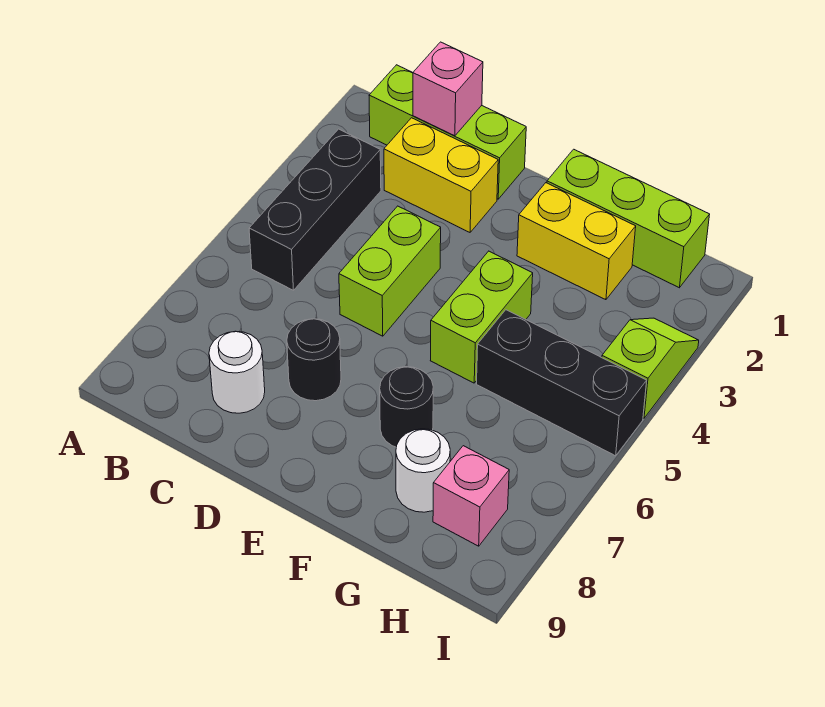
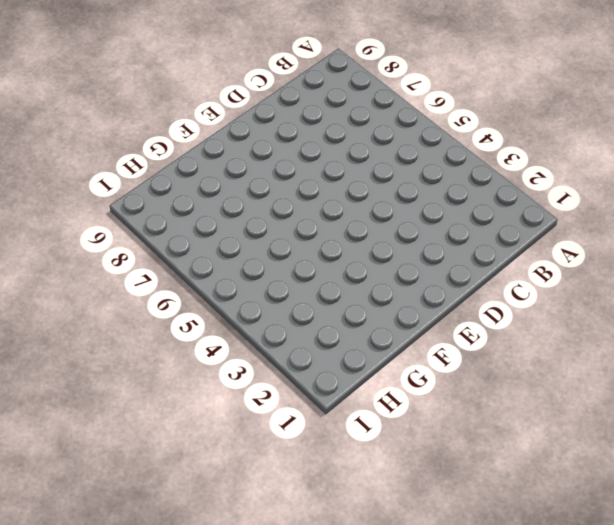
none -> lime brick B1:D1 level 1
none -> black brick B3:B5 level 1
none -> yellow brick C2:D2 level 1

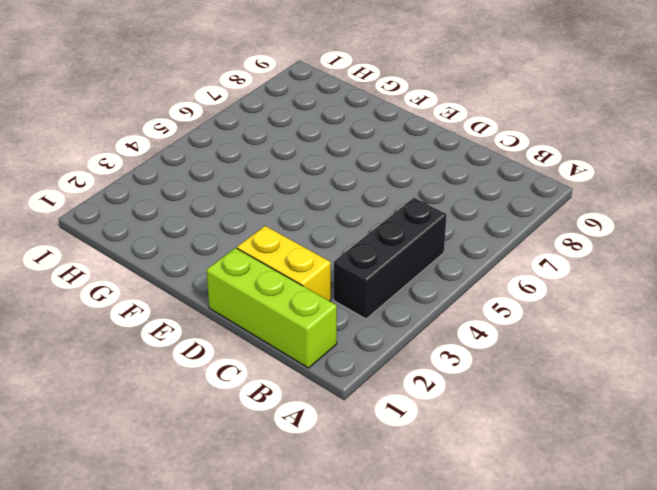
none -> white round brick C8 level 1
none -> lime brick D4:D5 level 1
none -> black round brick D7 level 1

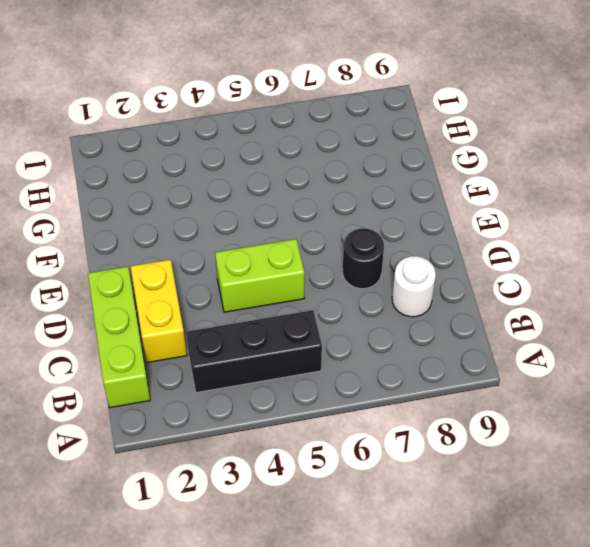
none -> lime brick F1:H1 level 1
none -> yellow brick F2:G2 level 1
none -> lime brick F4:F5 level 1

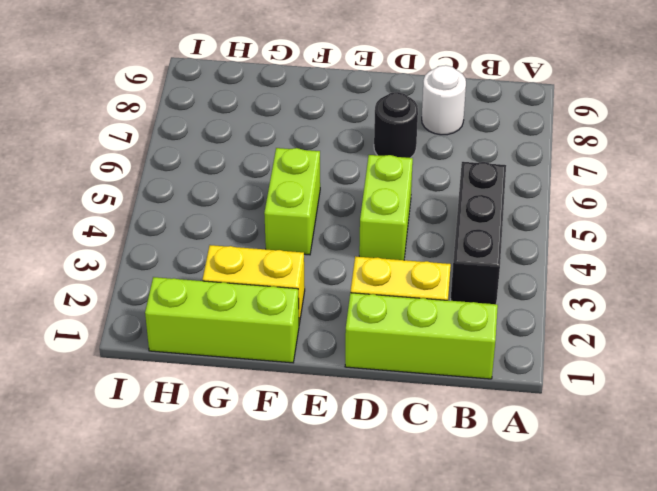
none -> black round brick F7 level 1
none -> black brick G5:I5 level 1
none -> white round brick G8 level 1

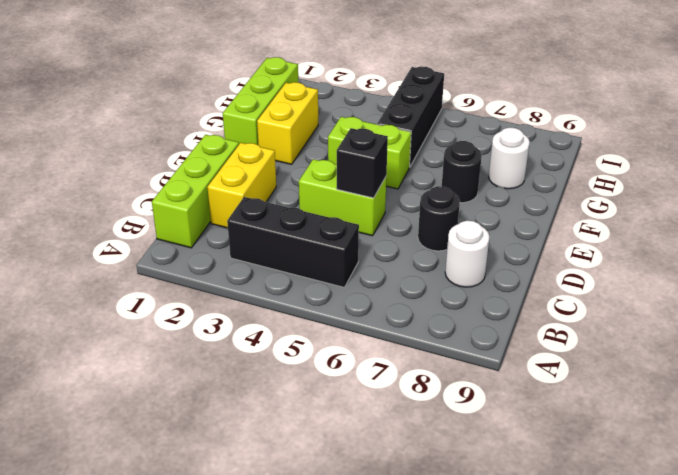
black brick D5 level 2 -> none
none -> pink brick H8 level 1
none -> lime slope I3:I4 level 1 top 4
none -> pink brick C1 level 2

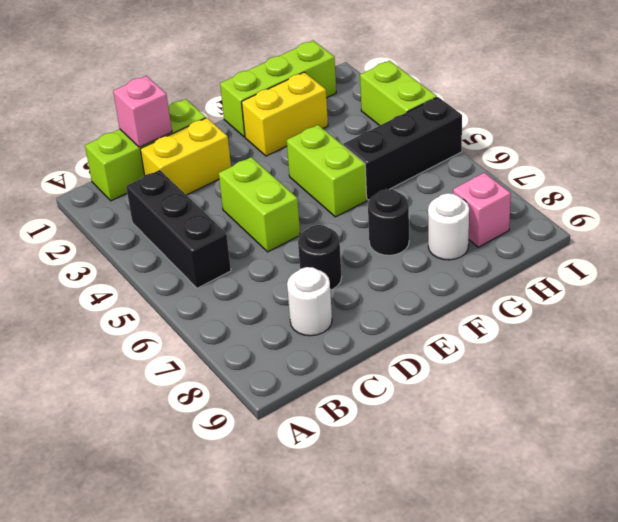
lime brick I3:I4 level 1 -> lime slope I3:I4 level 1 top 4

